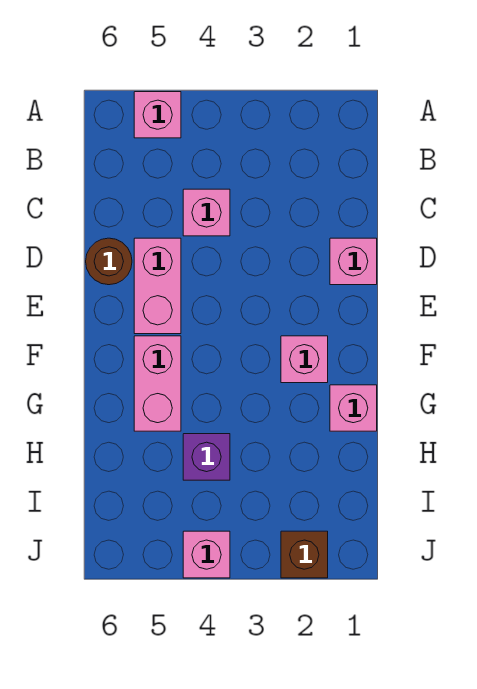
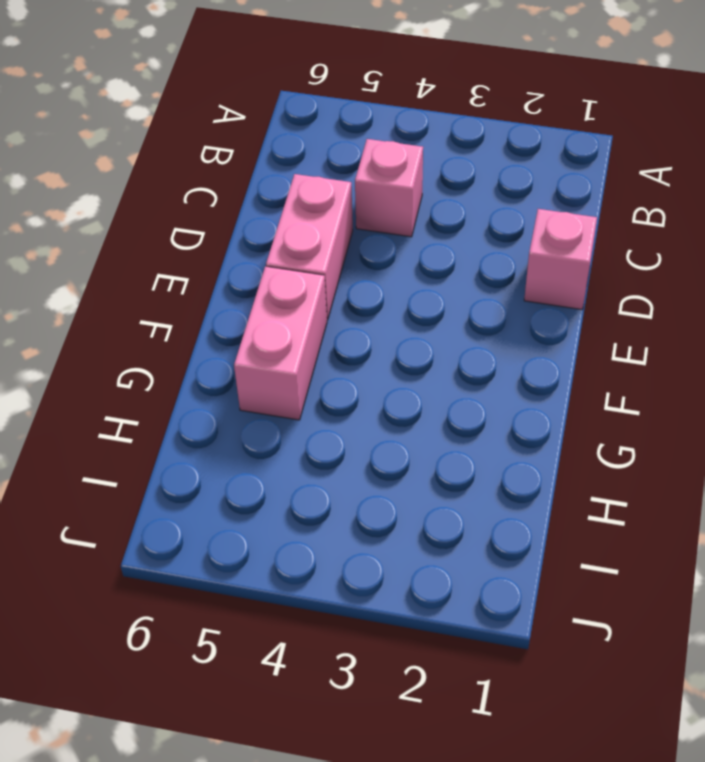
none -> pink brick A5 level 1
none -> brown round brick D6 level 1

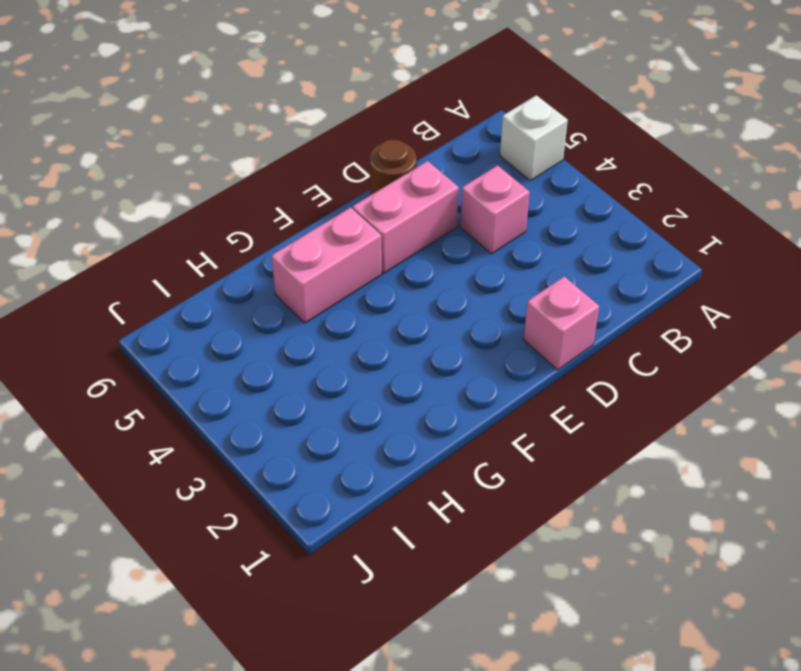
white brick A5 level 1 -> pink brick A5 level 1
none -> pink brick F2 level 1
none -> pink brick G1 level 1

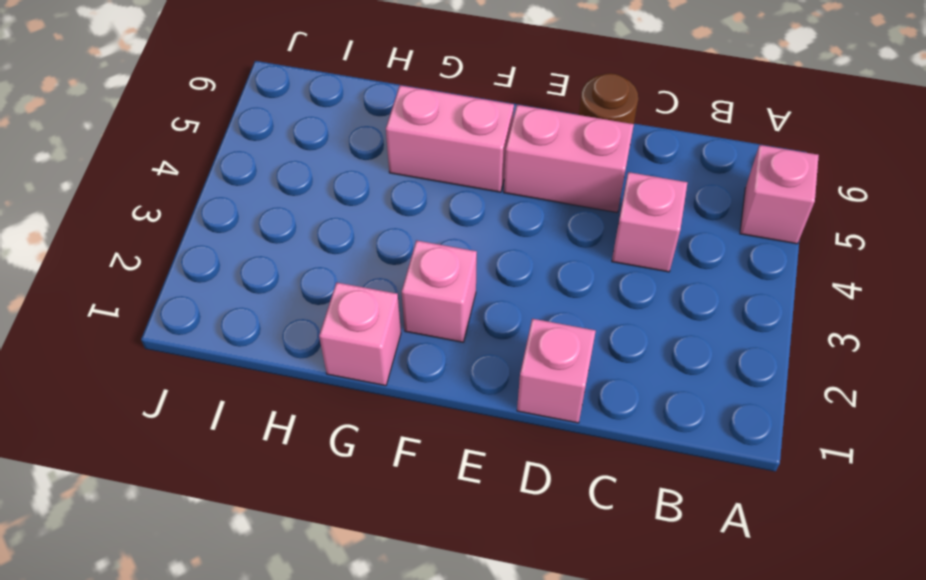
none -> purple brick H4 level 1
none -> brown brick J2 level 1

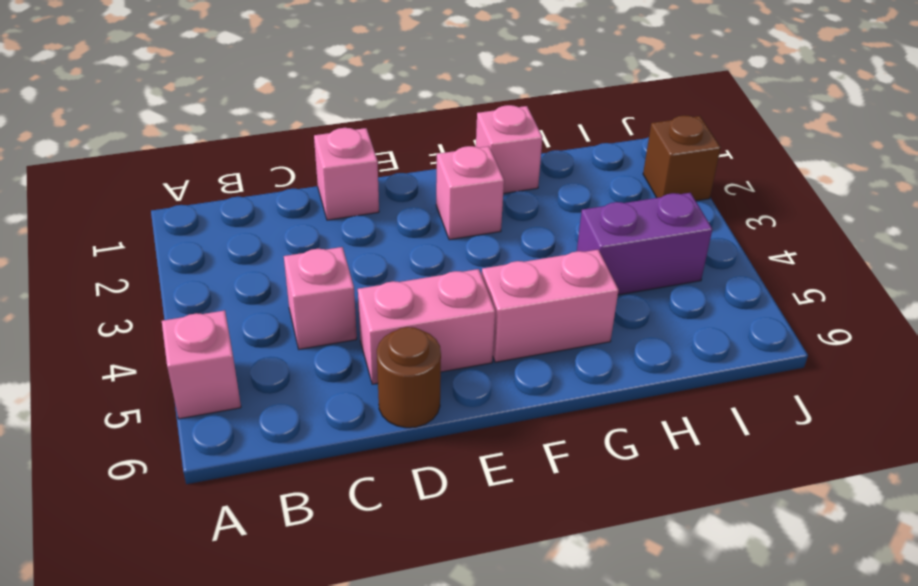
purple brick H4:I4 level 1 -> purple brick H4 level 1
none -> pink brick J4 level 1

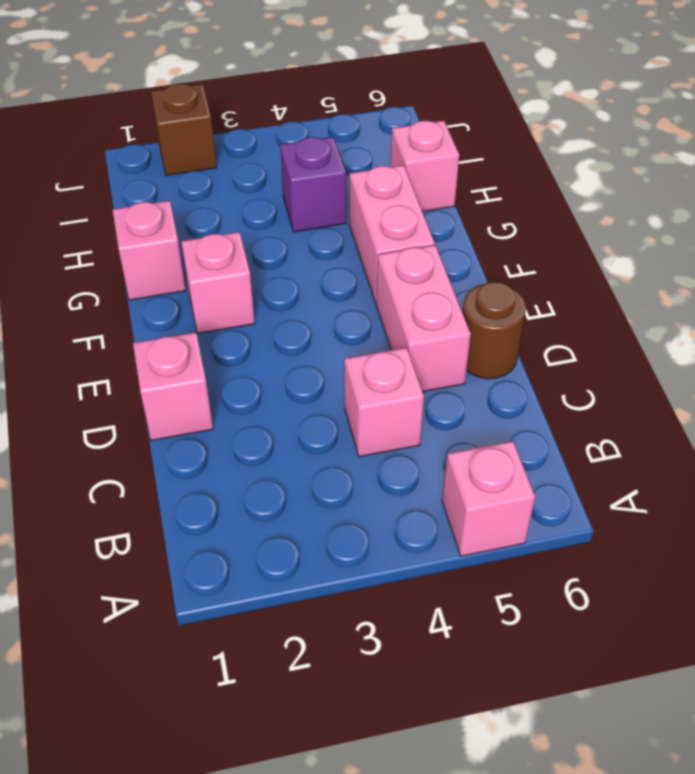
pink brick H6 level 1 -> pink brick J4 level 1

